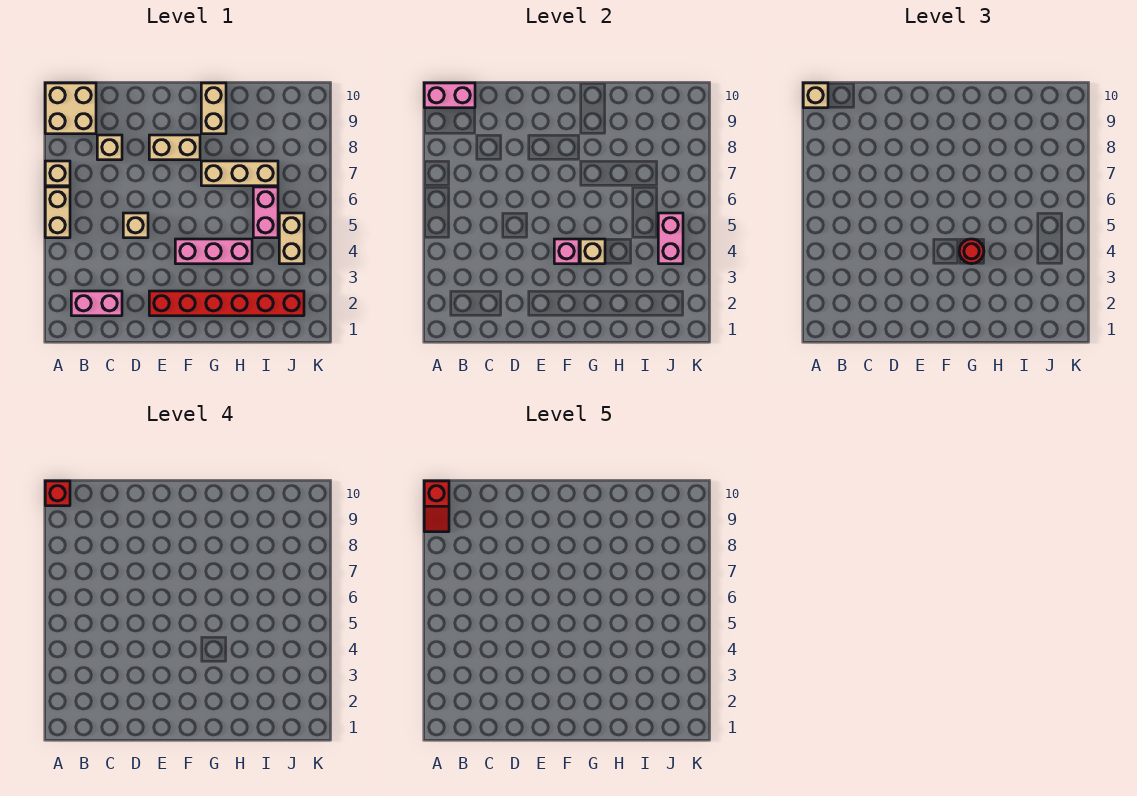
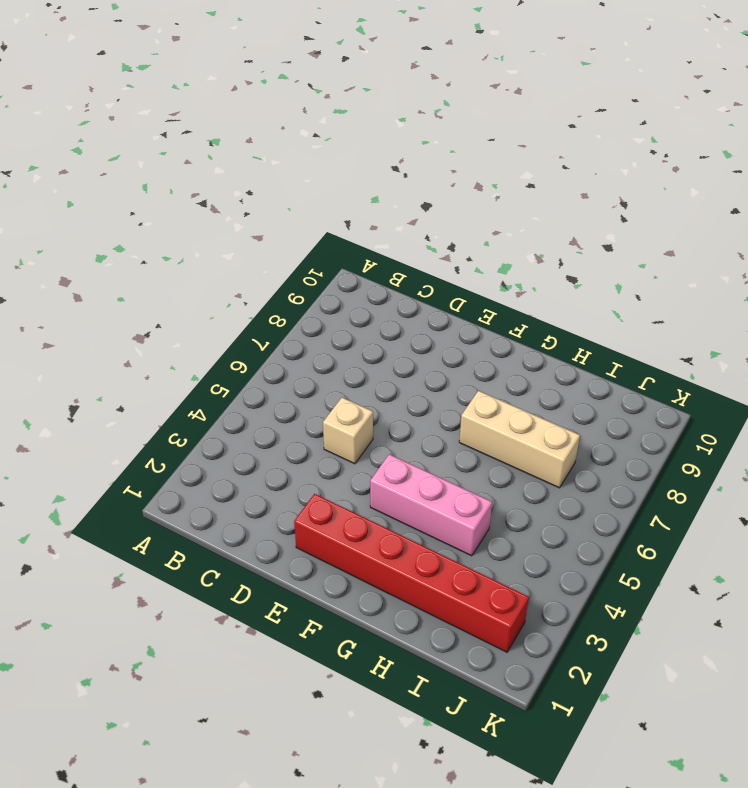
none -> tan brick A5:A6 level 1
none -> tan brick A7 level 1
none -> tan brick A9:B10 level 1

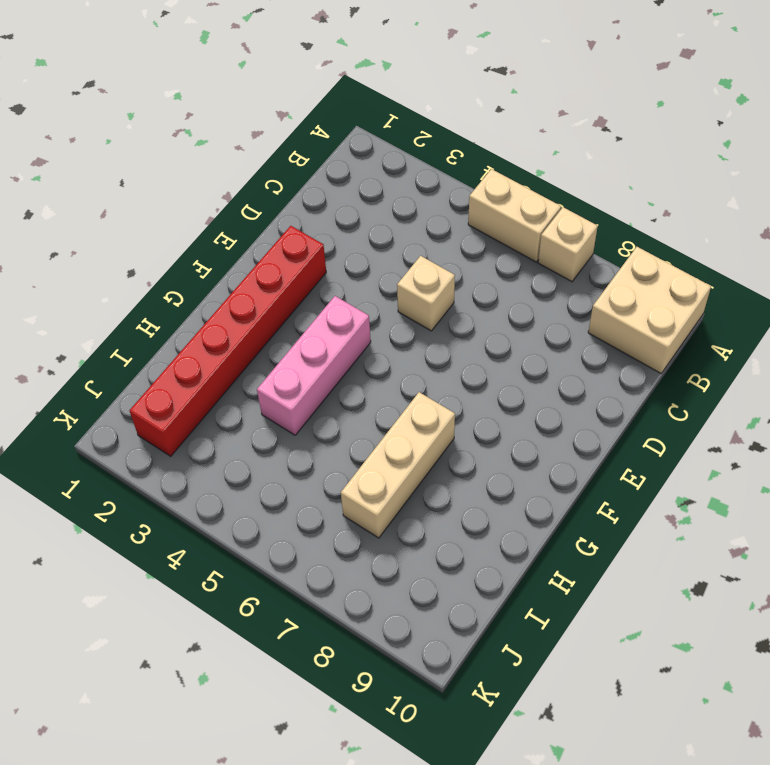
none -> pink brick B2:C2 level 1
none -> tan brick C8 level 1
none -> tan brick E8:F8 level 1

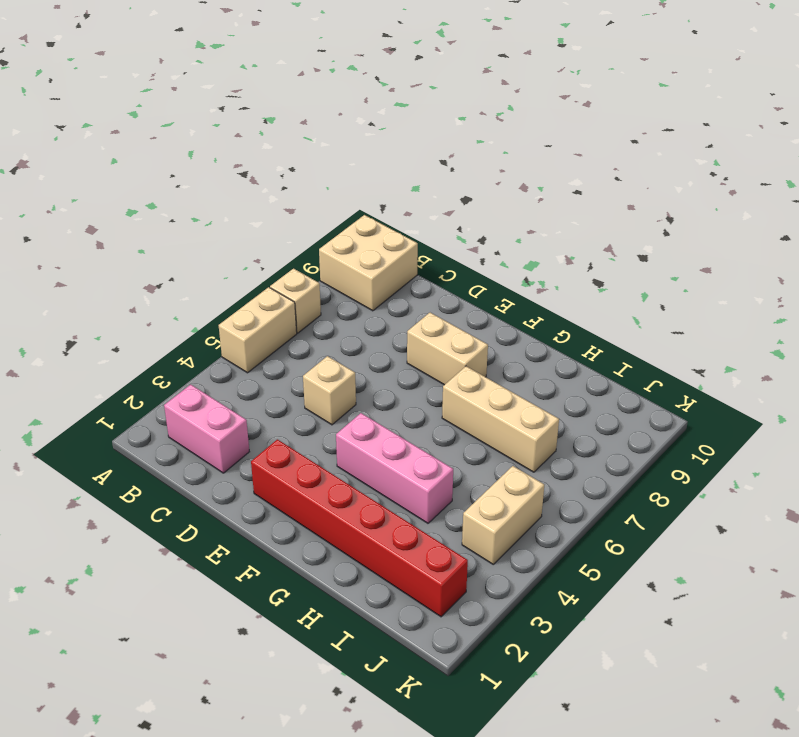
none -> tan brick C8 level 1
none -> tan brick G9:G10 level 1
none -> pink brick I5:I6 level 1

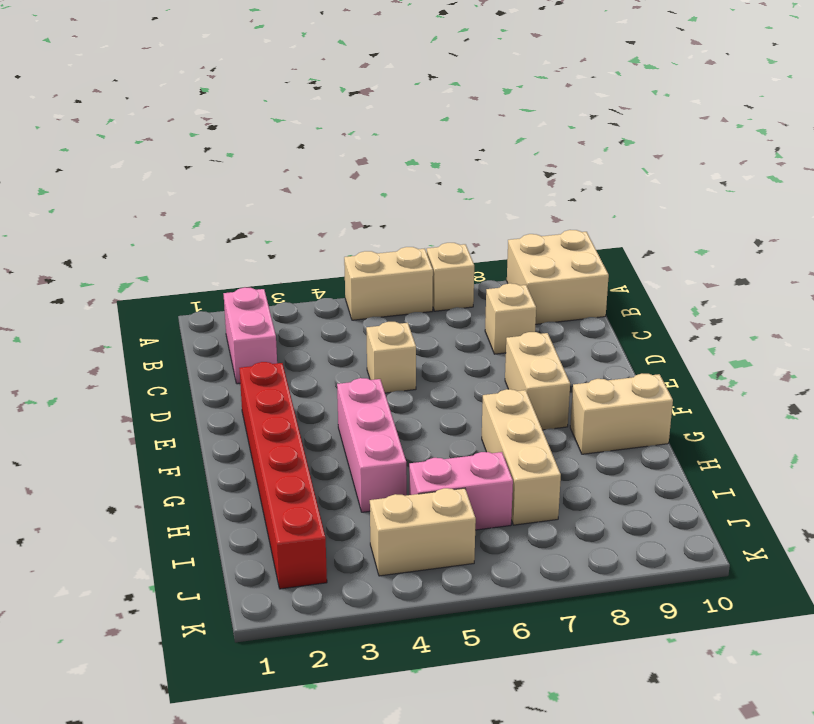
none -> pink brick A10:B10 level 2
none -> pink brick F4 level 2
none -> tan brick G4 level 2

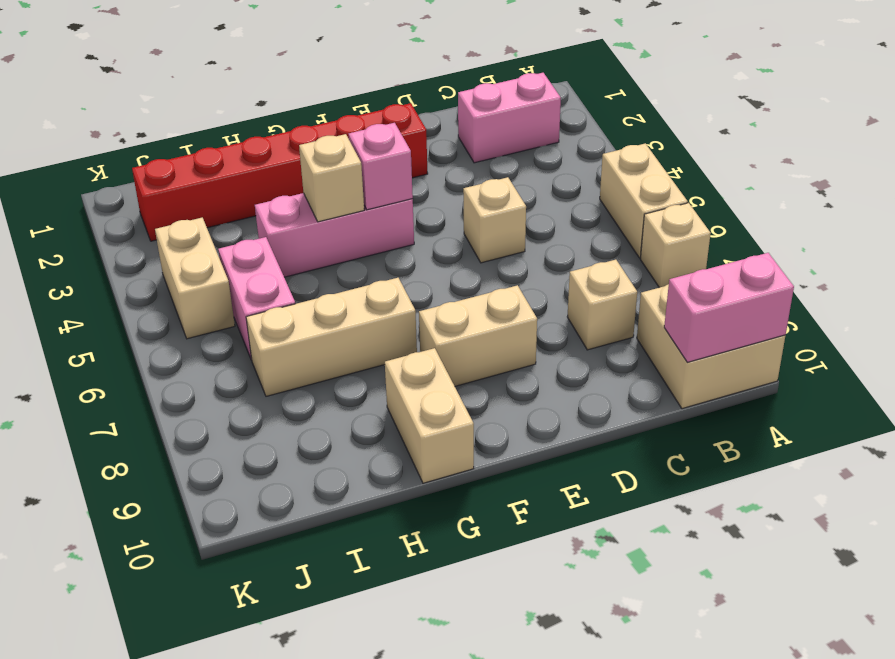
none -> pink brick J4:J5 level 2
none -> tan brick A10 level 3
none -> red round brick G4 level 3

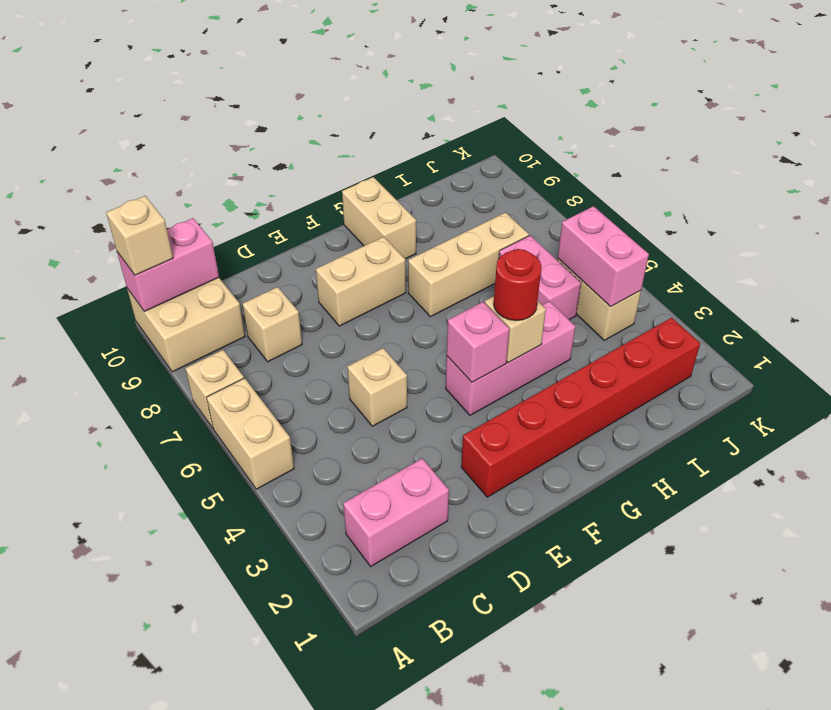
none -> red brick A10 level 4
none -> red slope A9:A10 level 5 top 10

